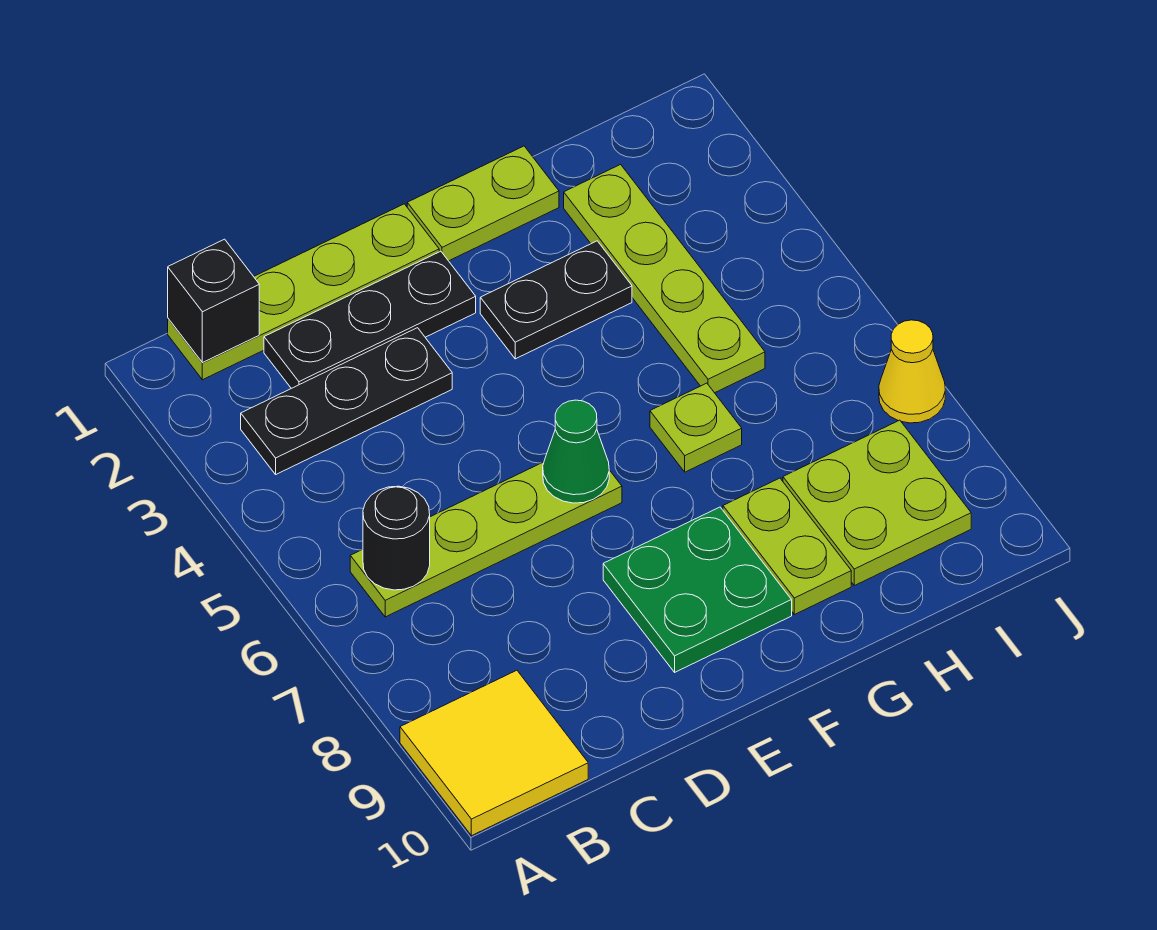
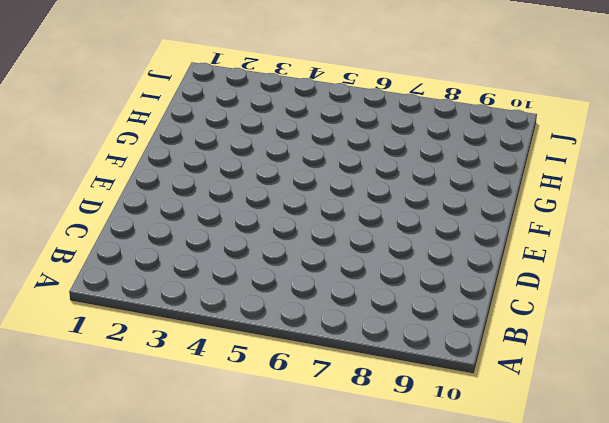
none -> yellow tile A9:B10 level 1
none -> lime plate B1:E1 level 1
none -> black plate B3:D3 level 1

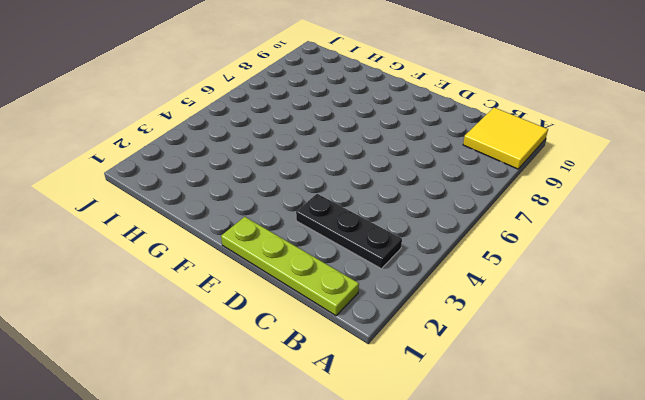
none -> lime plate B6:E6 level 1
none -> black plate C2:E2 level 1
none -> green plate E8:F9 level 1

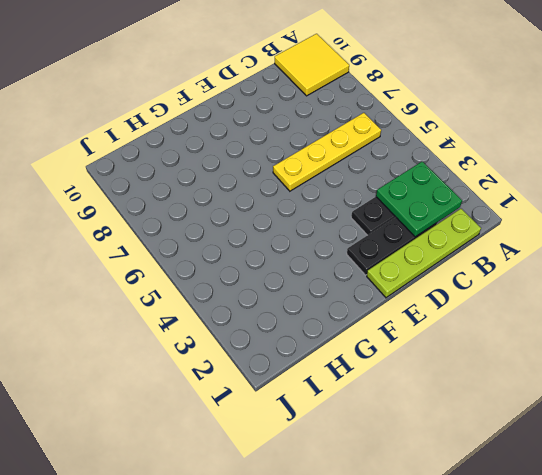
green plate B2:C3 level 2 -> green plate E8:F9 level 1
yellow plate B6:E6 level 1 -> lime plate B6:E6 level 1
none -> lime plate F1:G1 level 1
none -> black plate F3:G3 level 1
none -> lime plate G6 level 1

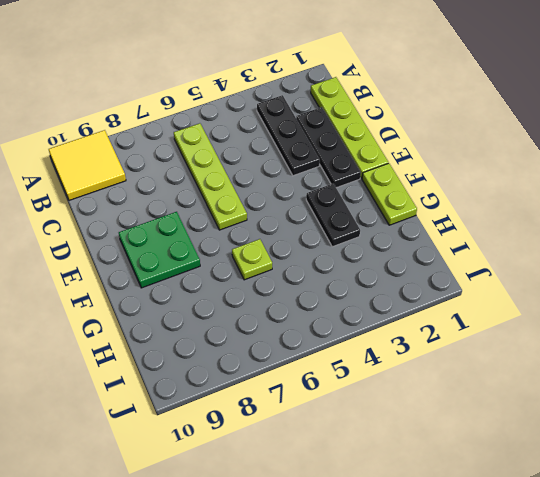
none -> lime plate G8:G9 level 1
none -> lime plate H2:H5 level 1
none -> lime plate H8:I9 level 1

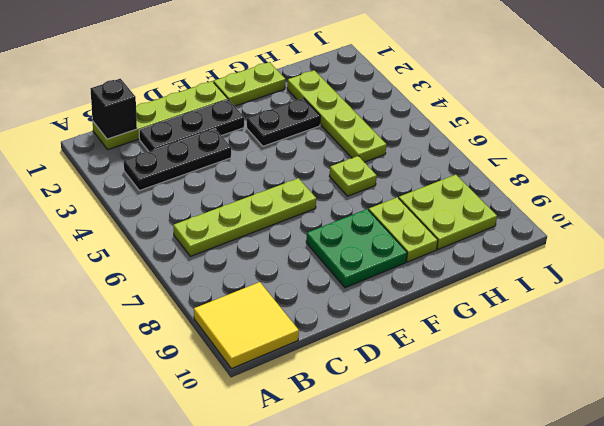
none -> yellow cone J7 level 1
none -> black round brick B6 level 2
none -> green cone E6 level 2

